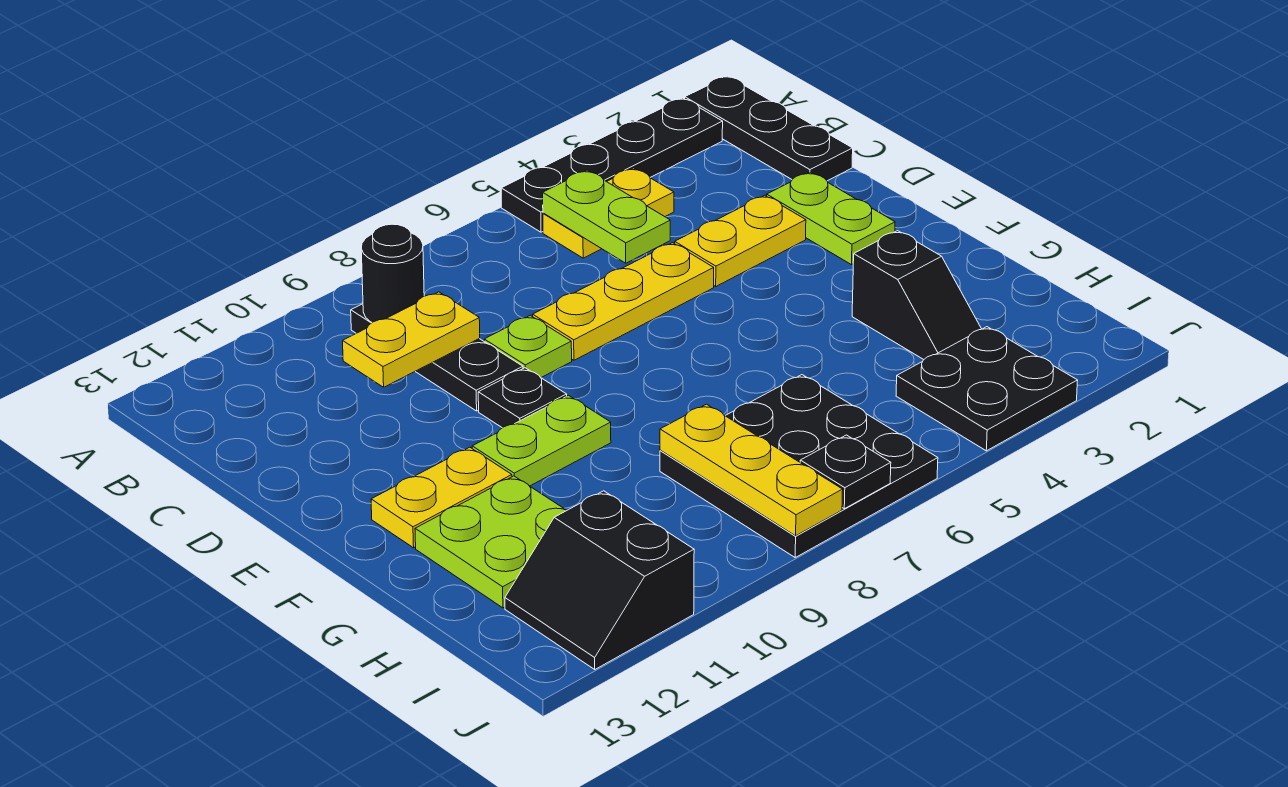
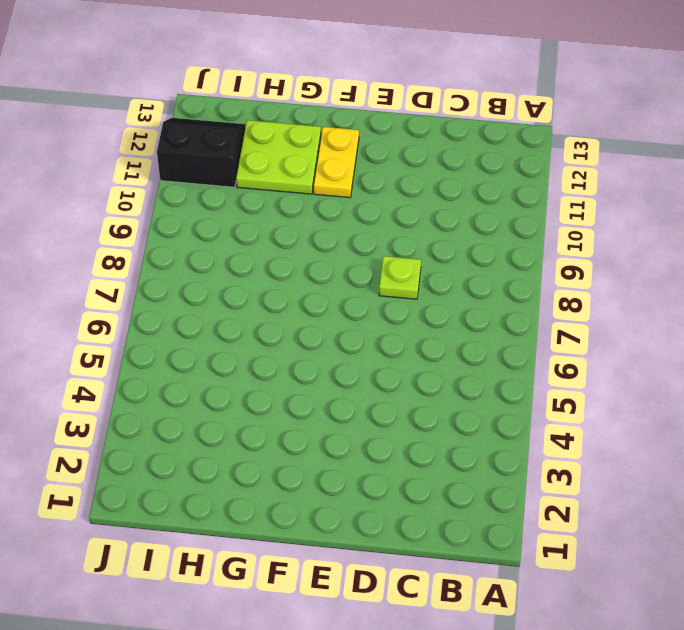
none -> black plate A1:C1 level 1
none -> black plate A2:A5 level 1
none -> yellow plate B4:B5 level 1

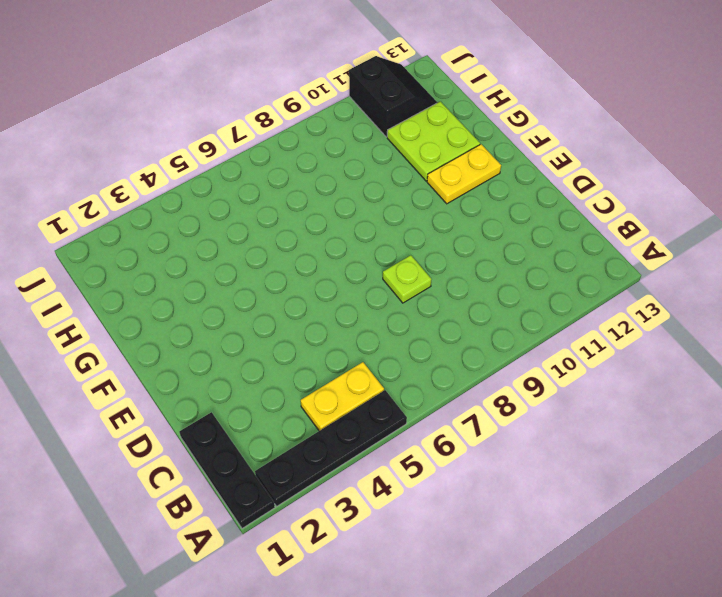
none -> black plate B9:D9 level 1
none -> lime plate D2:E2 level 1
none -> yellow plate D3:D4 level 1

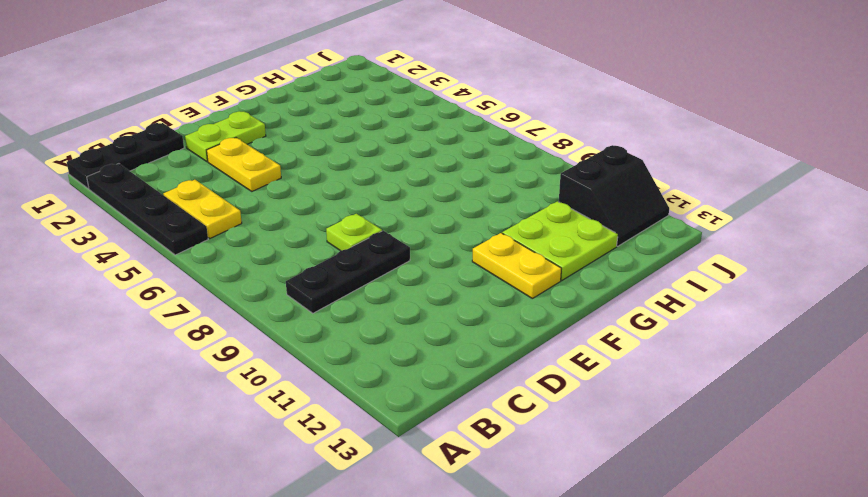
none -> yellow plate D5:D7 level 1
none -> black plate E9 level 1
none -> lime plate F9:F10 level 1

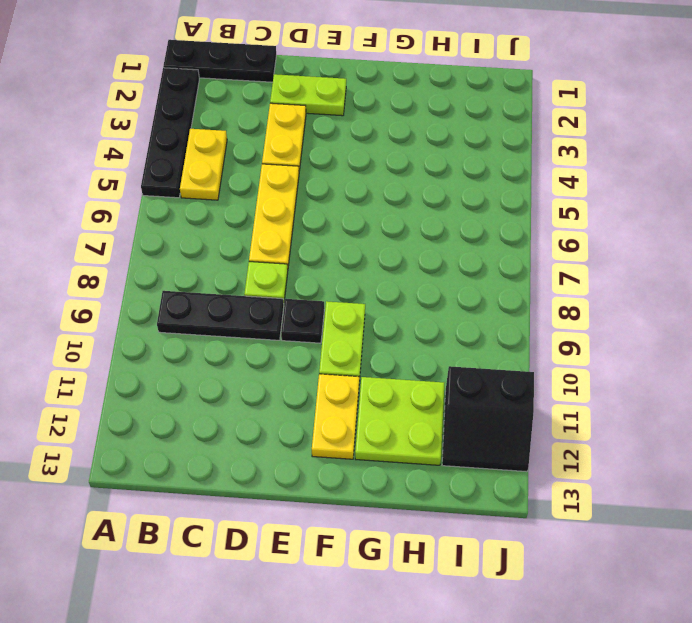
none -> black slope G3:H3 level 1 top G
none -> black plate H6:J8 level 1
none -> black plate I3:J4 level 1

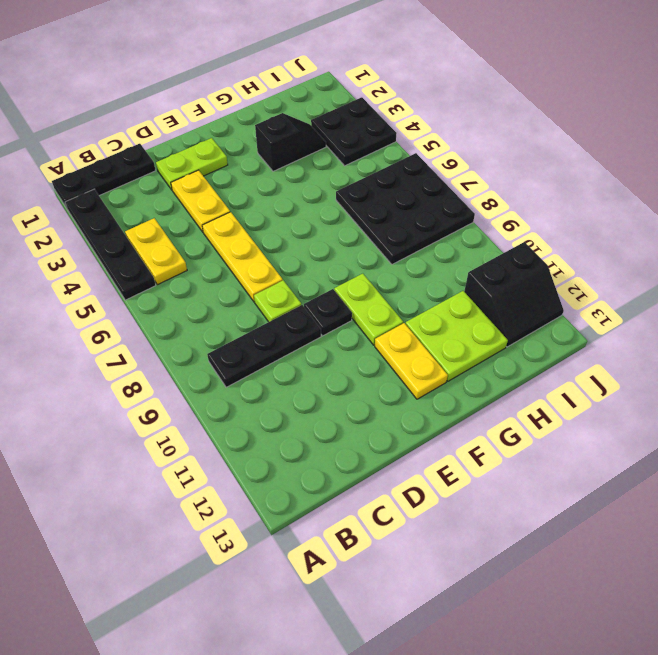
none -> lime plate B5:C5 level 2
none -> black round brick B9 level 2
none -> yellow plate C9:C10 level 2

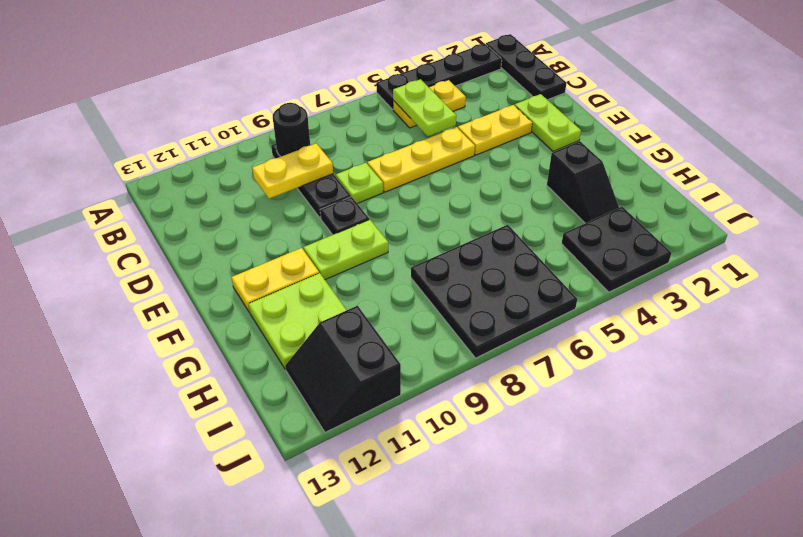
none -> yellow plate H8:J8 level 2
none -> black plate J7 level 2

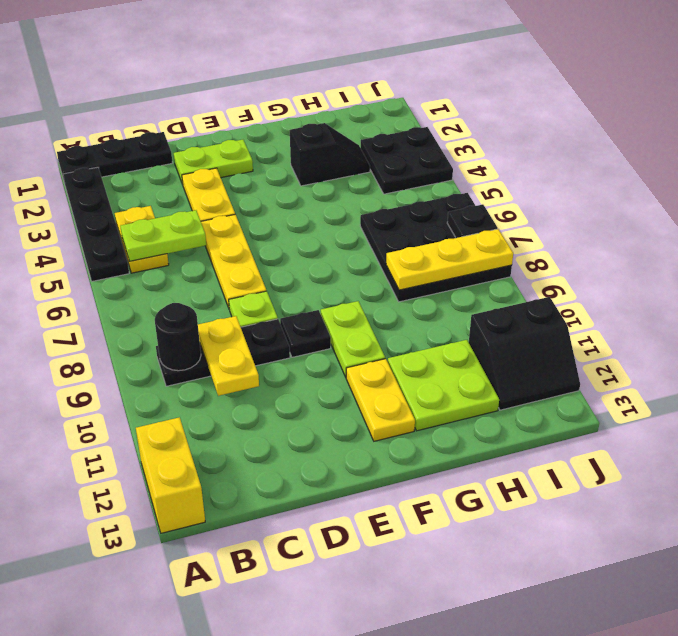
yellow brick A12:A13 level 1 -> none

